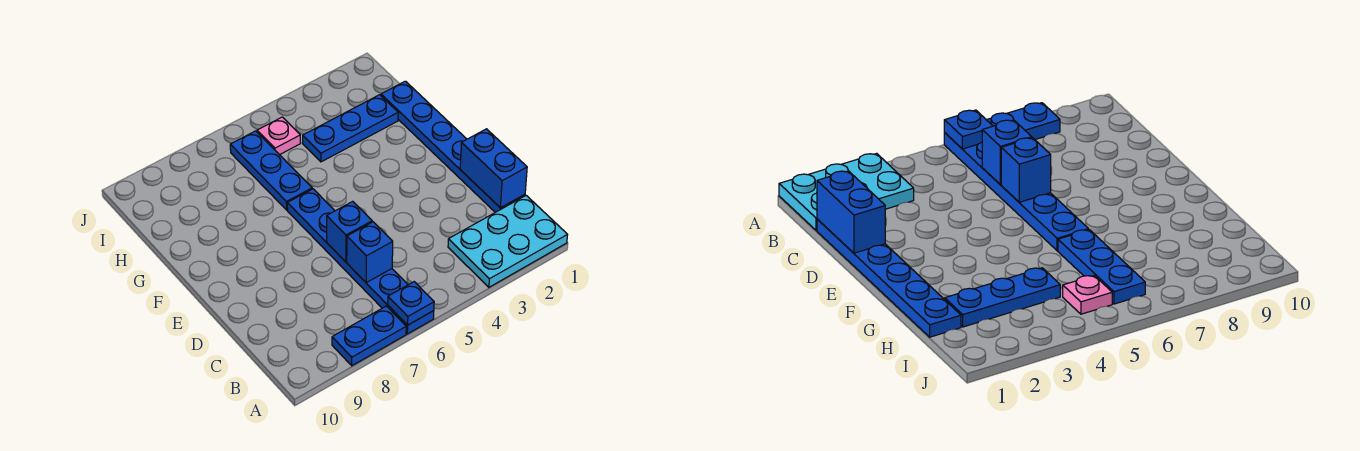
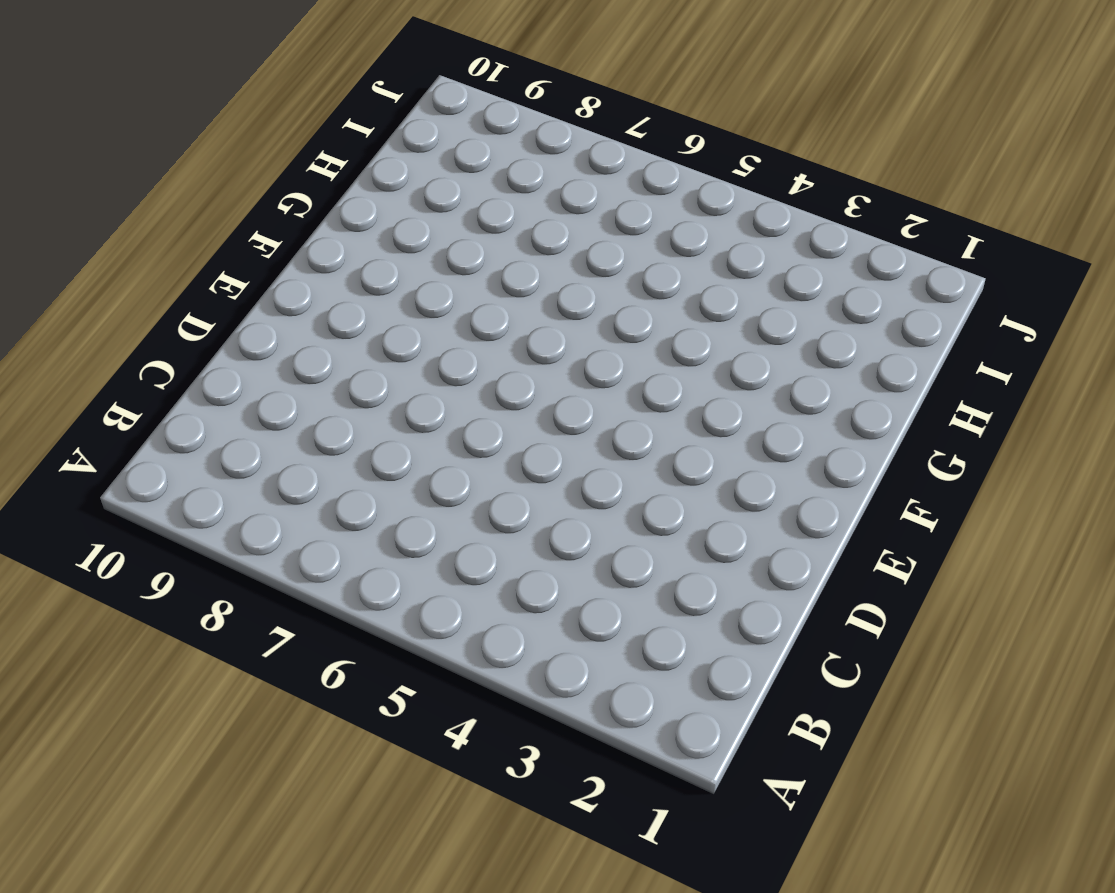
none -> cyan plate A1:B3 level 1
none -> blue plate A6:F6 level 1

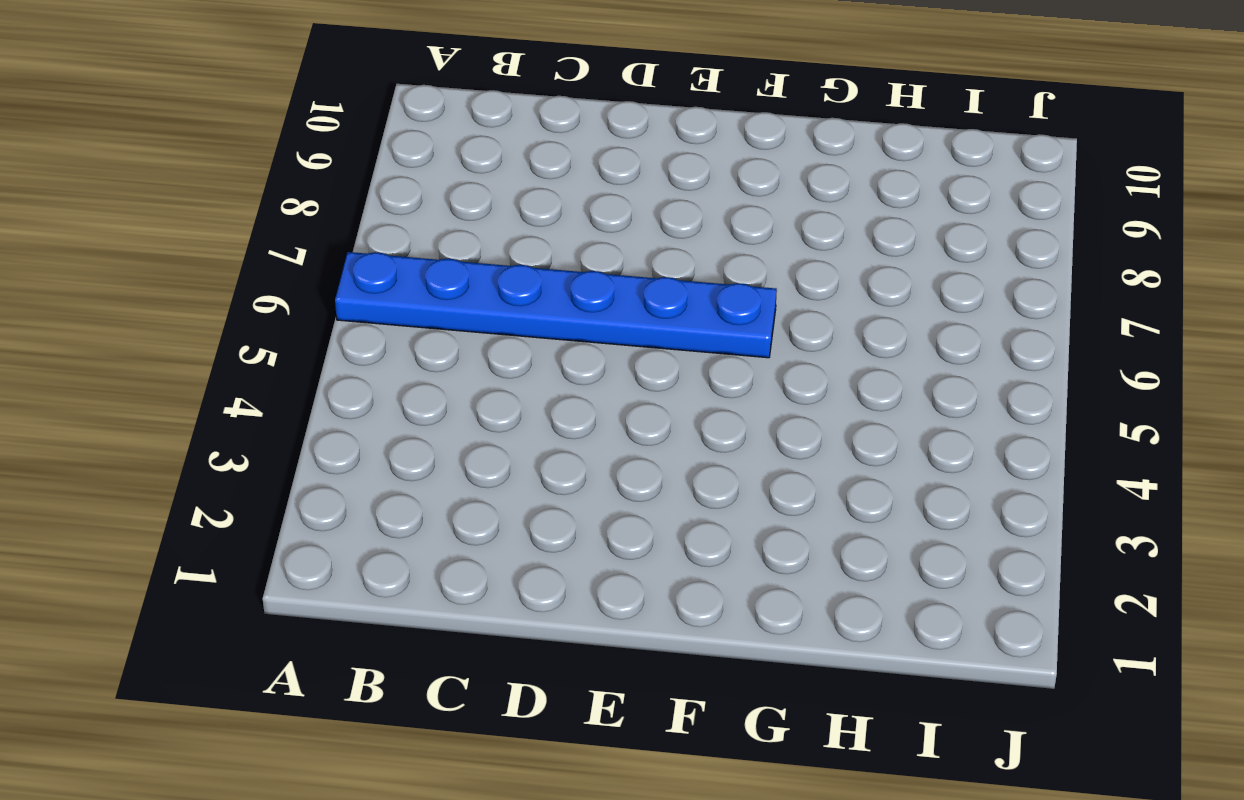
none -> cyan plate A1:B3 level 1
none -> blue plate A7:A8 level 1

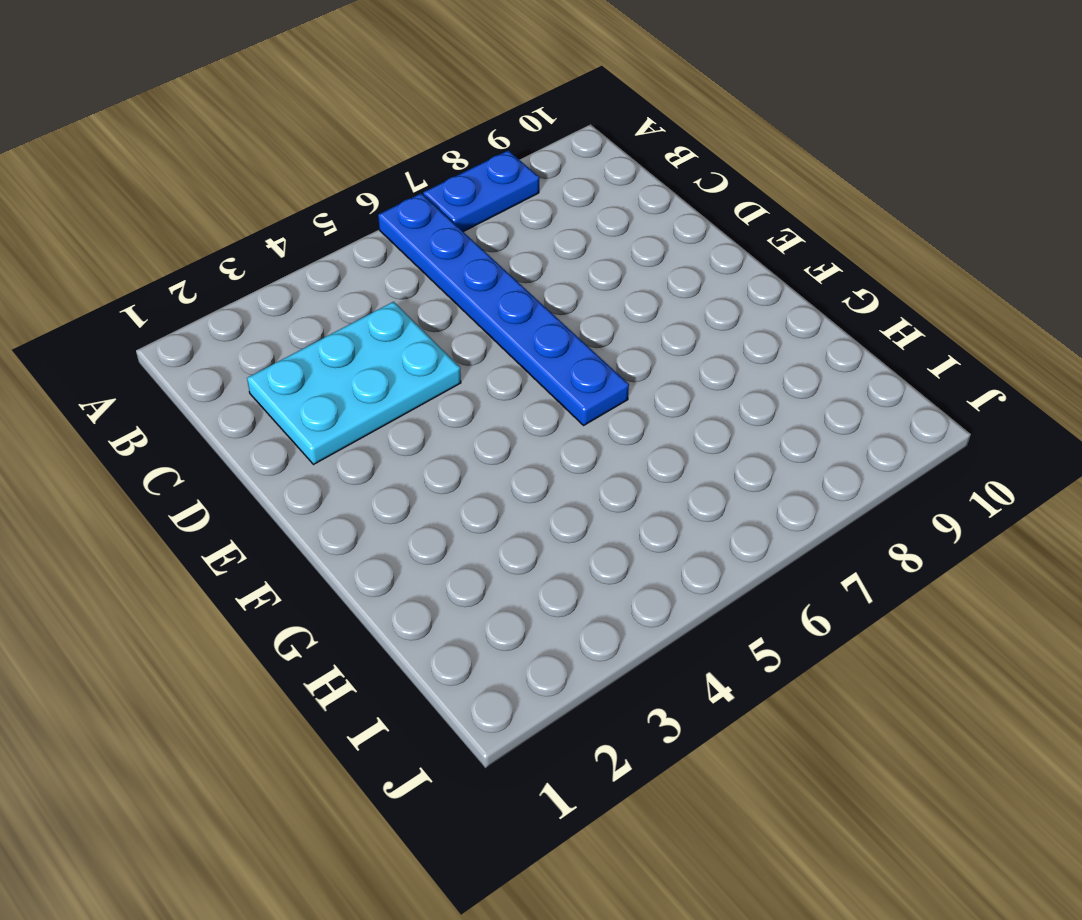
cyan plate C2:D4 level 1 -> cyan plate A1:B3 level 1
none -> blue plate C1:H1 level 1
none -> blue plate G6:I6 level 1

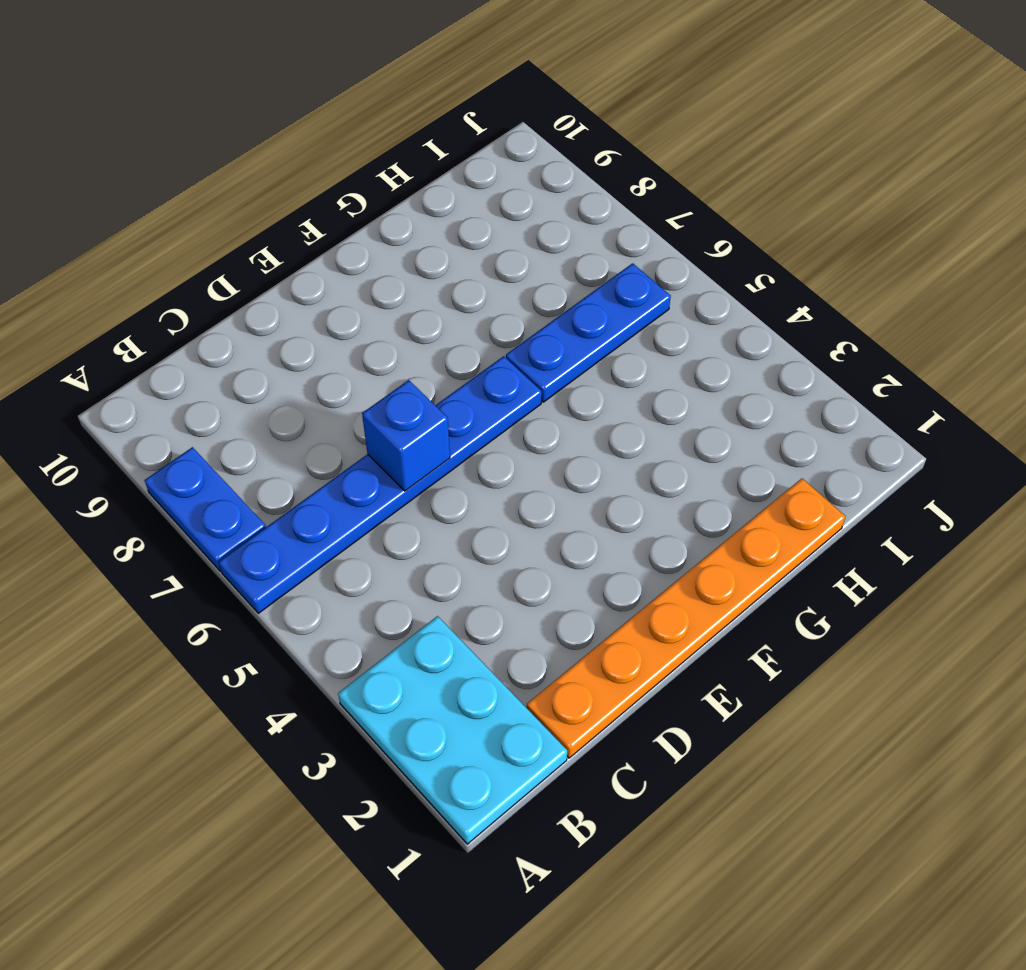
orange plate C1:H1 level 1 -> blue plate C1:H1 level 1
none -> blue plate H2:H4 level 1
none -> pink plate I5 level 1

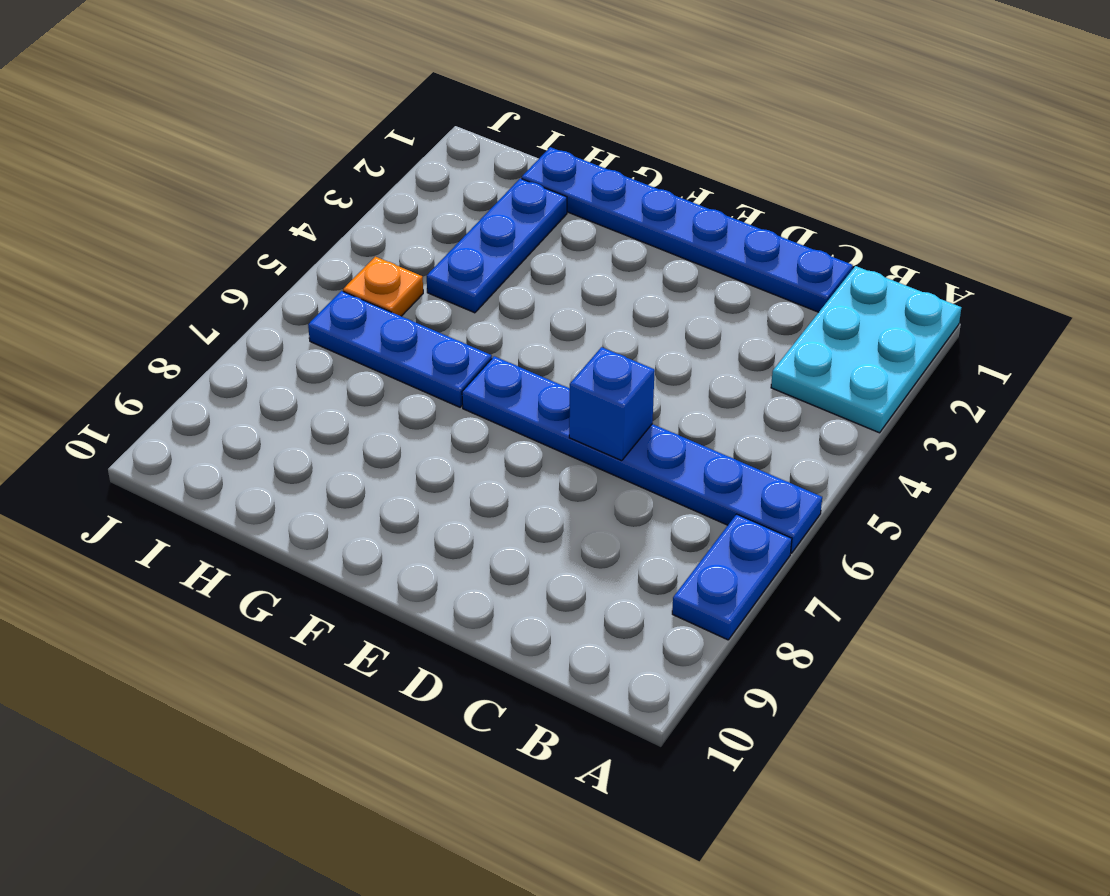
orange plate I5 level 1 -> pink plate I5 level 1
none -> blue plate A6 level 2
none -> blue brick C1:D1 level 2

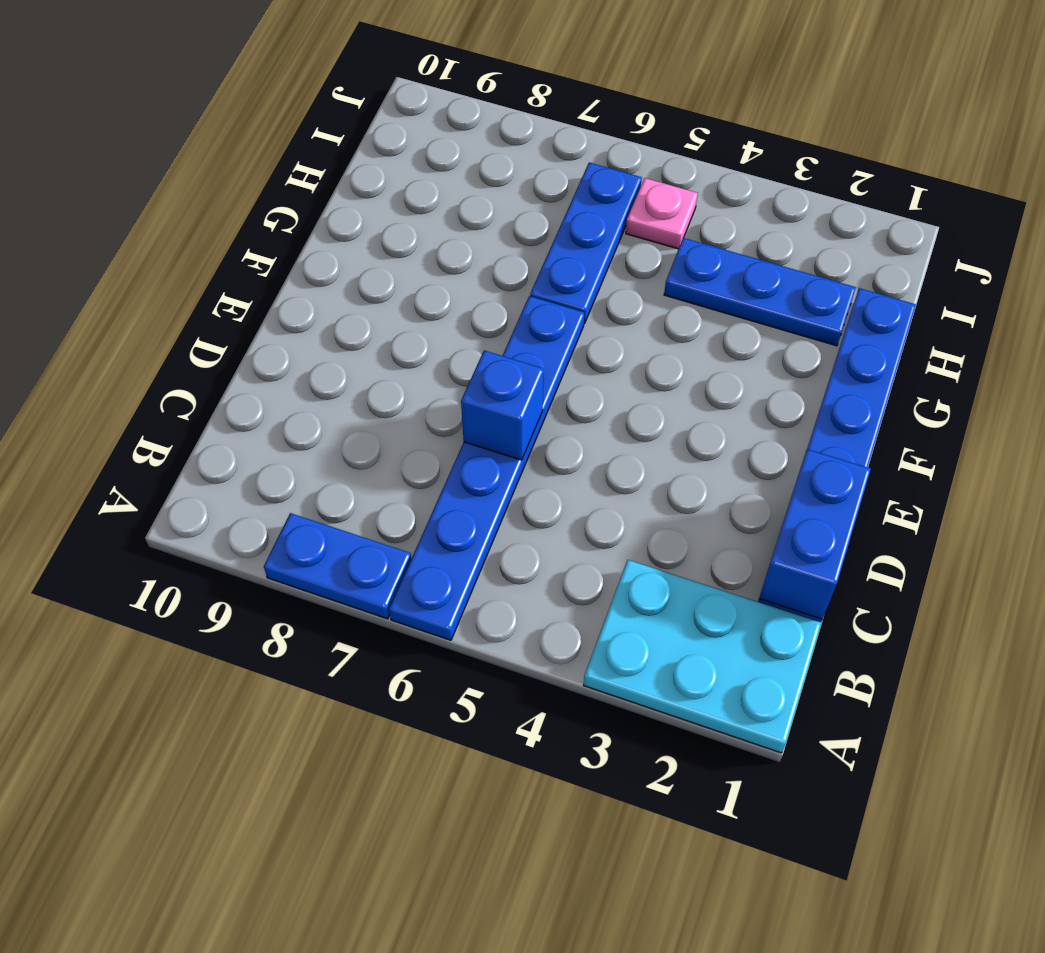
none -> blue plate A6 level 2
none -> blue brick C6 level 2

